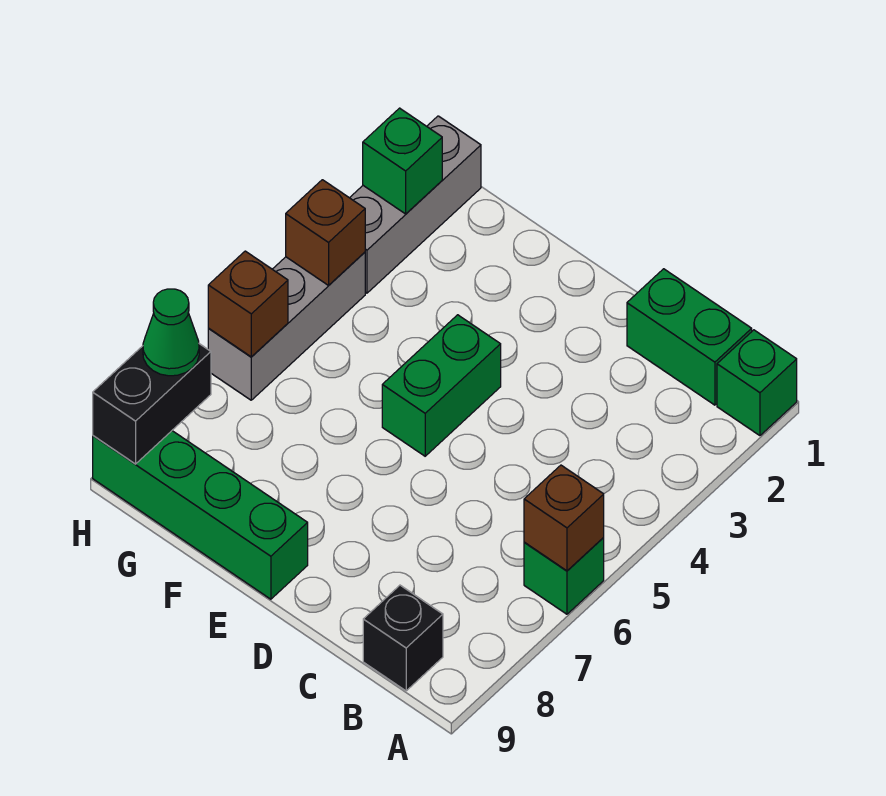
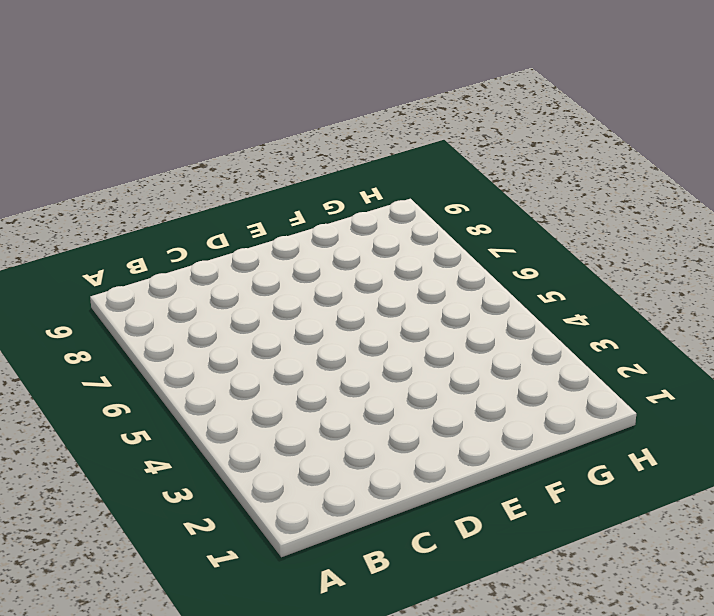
none -> green brick A1 level 1
none -> green brick A6 level 1
none -> green brick B1:C1 level 1

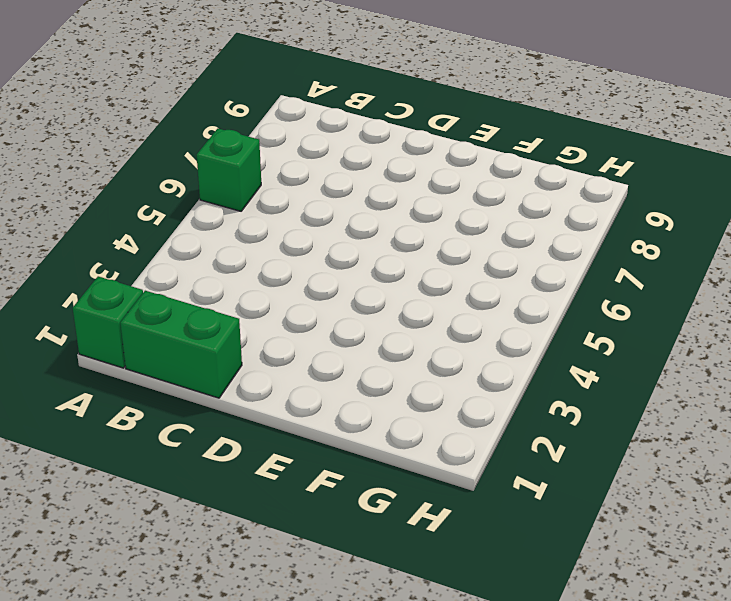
none -> black brick B9 level 1
none -> green brick E4:E5 level 1
none -> green brick E9:H9 level 1

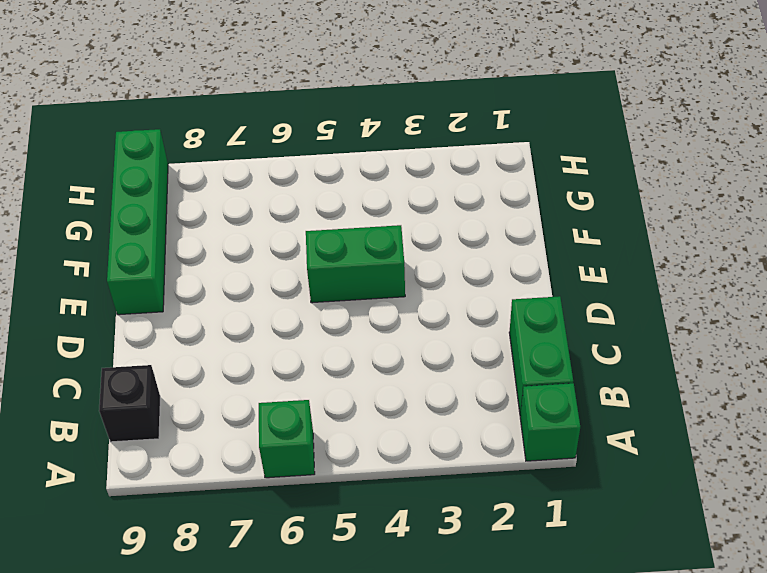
none -> grey brick H1:H3 level 1
none -> grey brick H4:H6 level 1
none -> brown brick A6 level 2

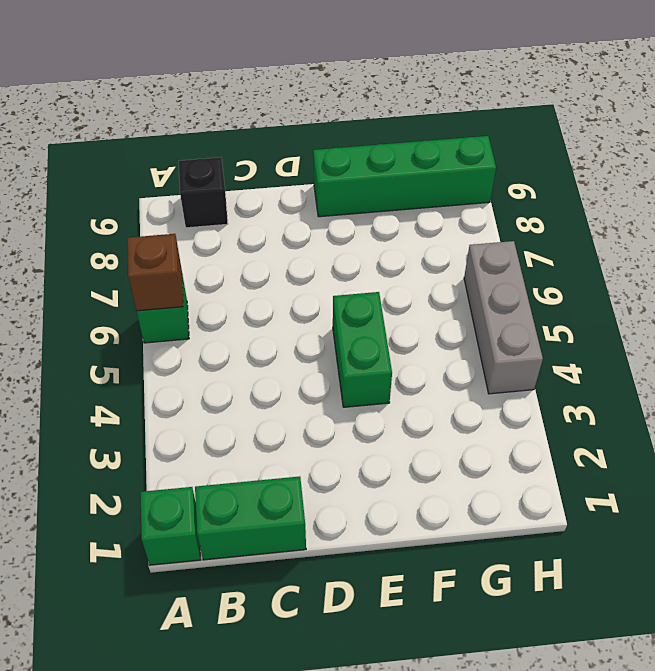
none -> grey brick H1:H3 level 1
none -> green brick H2 level 2
none -> brown brick H4 level 2

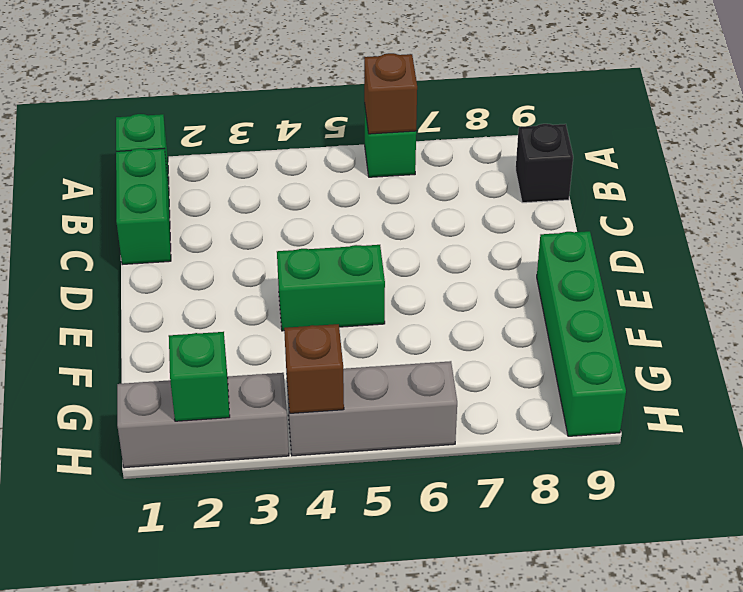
none -> brown brick H6 level 2
none -> black brick H8:H9 level 2
none -> green cone H8 level 3

